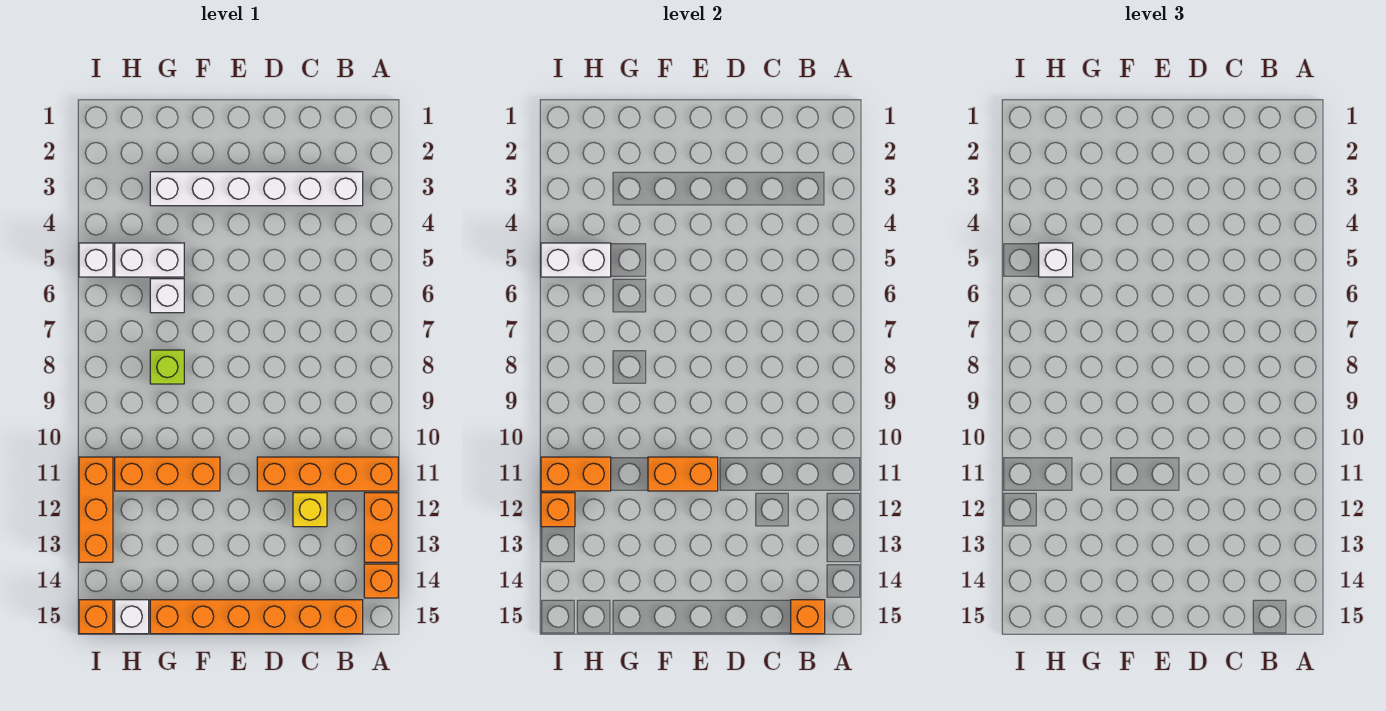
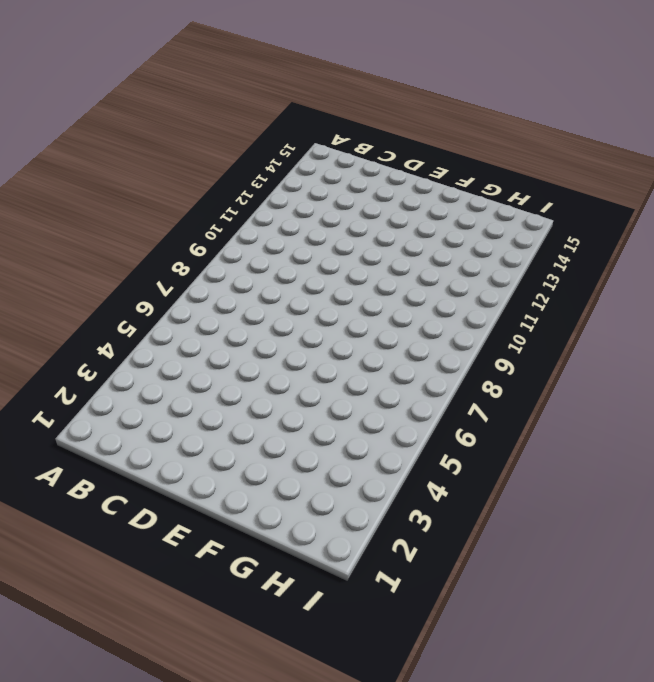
none -> orange brick A11:D11 level 1
none -> orange brick A12:A13 level 1
none -> orange brick A14 level 1

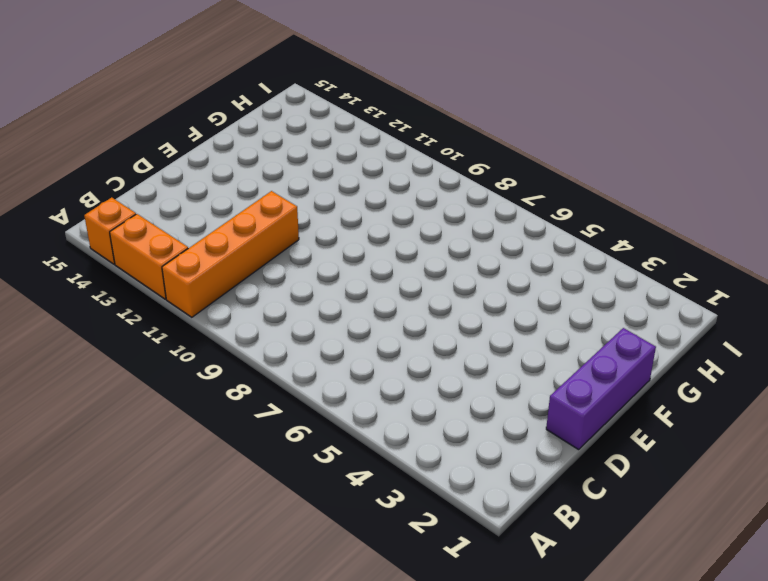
purple brick D1:F1 level 1 -> none
none -> white brick B3:G3 level 1
none -> orange brick B15:G15 level 1
none -> yellow brick C12 level 1

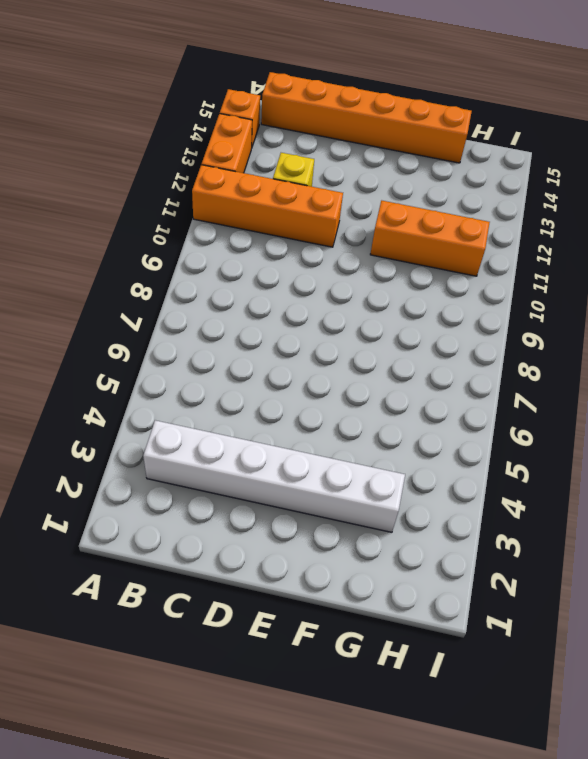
none -> white brick G5:H5 level 1
none -> white brick G6 level 1
none -> lime brick G8 level 1

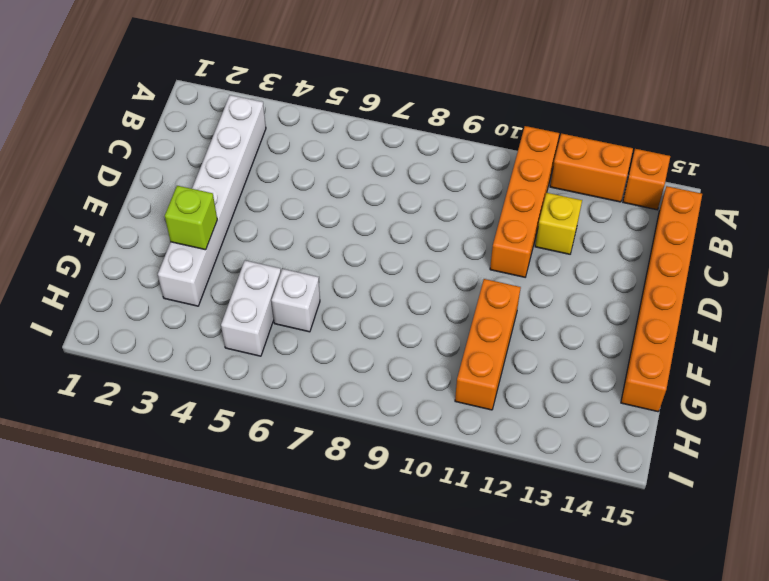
lime brick F3 level 2 -> lime brick G8 level 1
none -> white brick H15 level 1
none -> white brick I5 level 1
none -> orange brick I11:I13 level 1

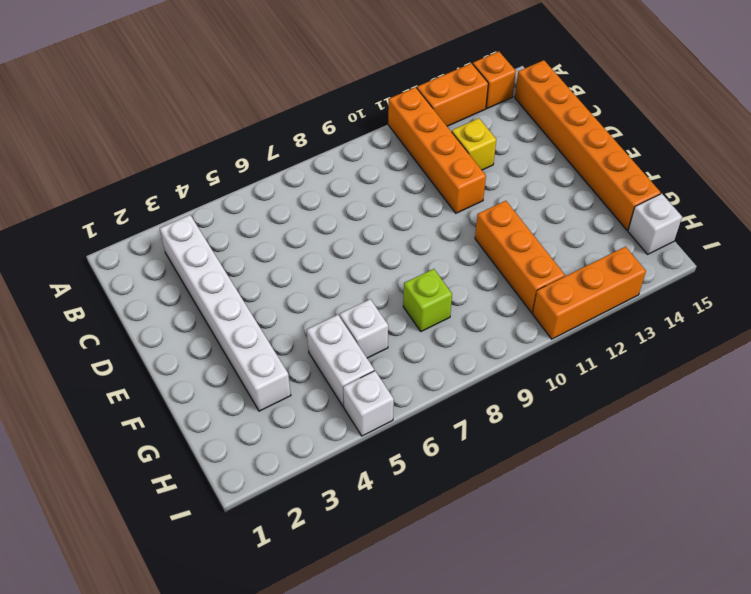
none -> orange brick I15 level 1
none -> orange brick B15 level 2
none -> orange brick E11:F11 level 2

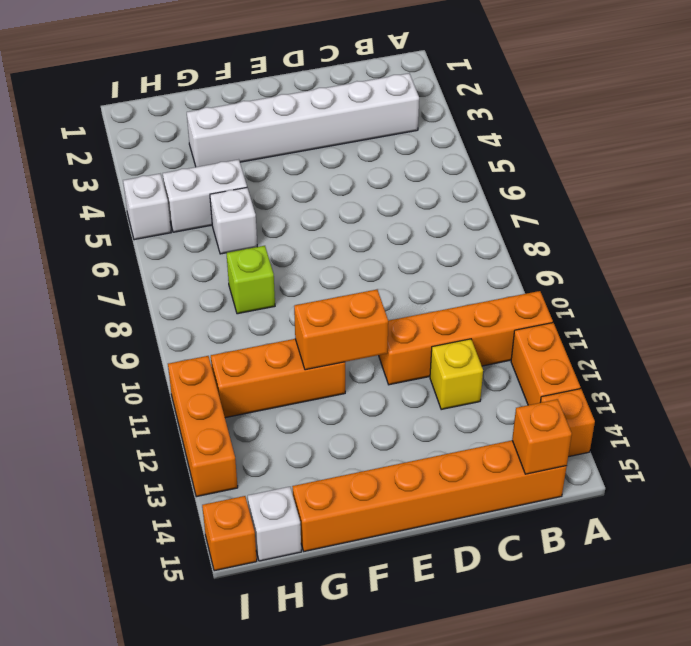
none -> white brick H5:I5 level 2
none -> orange brick H11:I11 level 2
none -> orange brick I12 level 2

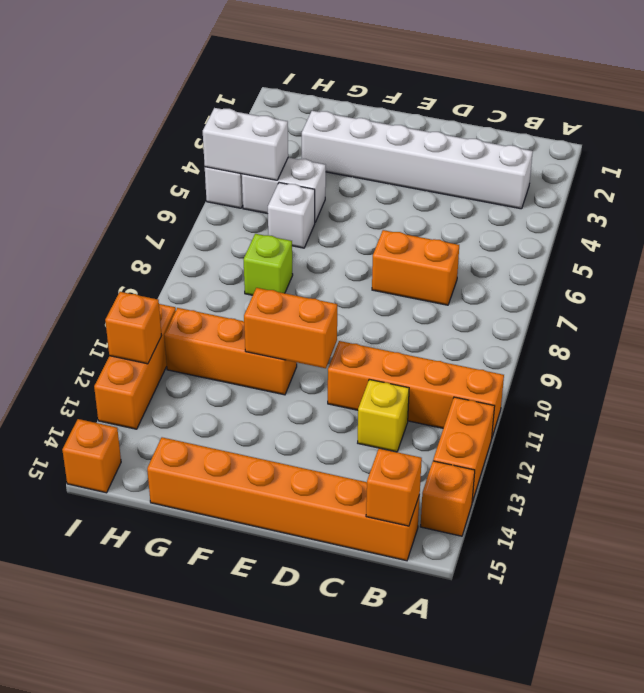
orange brick C7:D7 level 1 -> orange brick H11:I11 level 2
none -> white brick H15 level 1
none -> white brick H5 level 3

